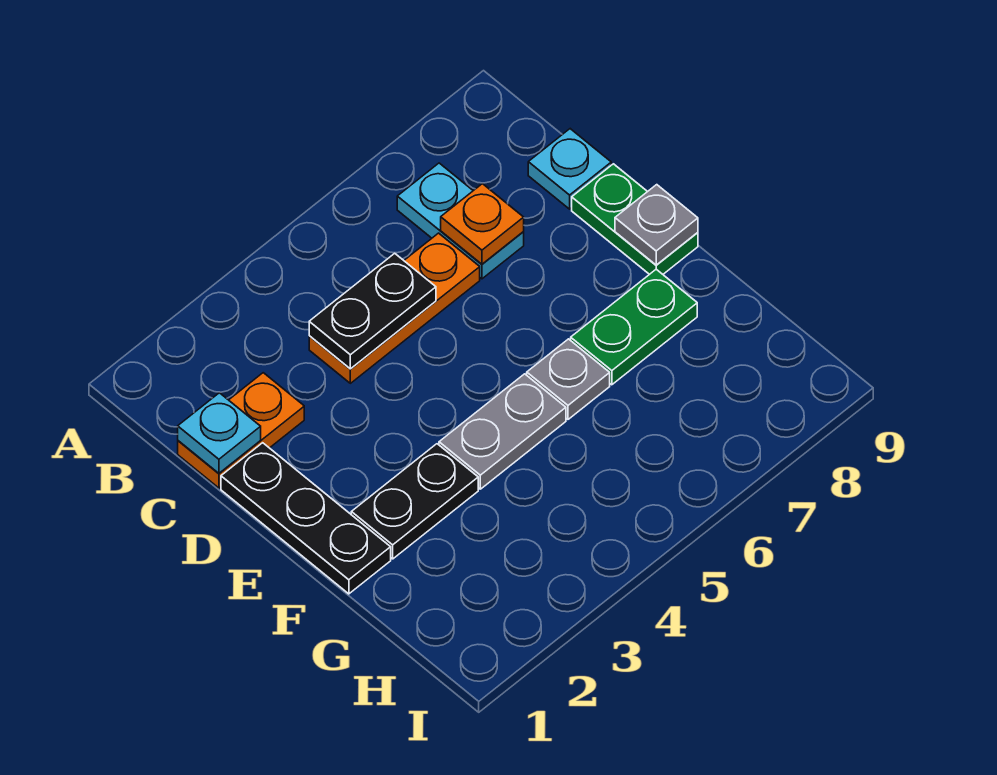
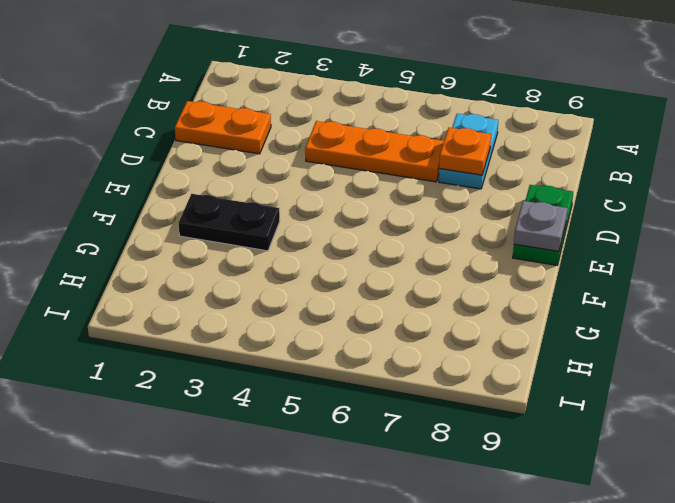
none -> cyan plate C9 level 1
none -> black plate D1:F1 level 1
none -> grey plate F4:F5 level 1

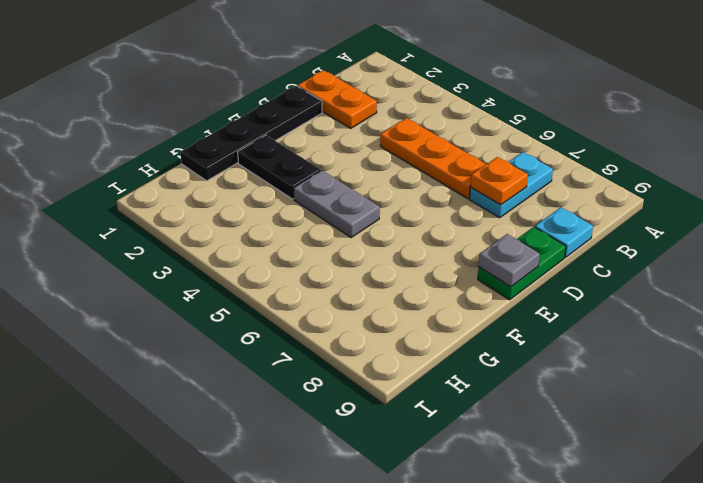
black plate D1:G1 level 1 -> black plate D1:F1 level 1
none -> grey plate F6 level 1
none -> green plate F7:F8 level 1
none -> cyan plate C1 level 2

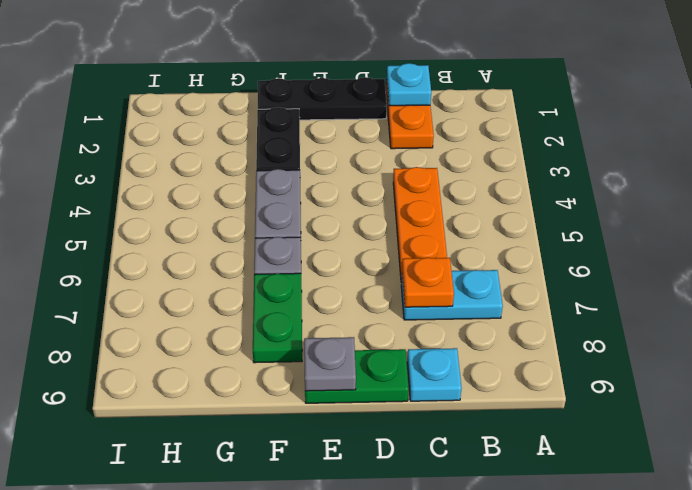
none -> black plate C4:C5 level 2

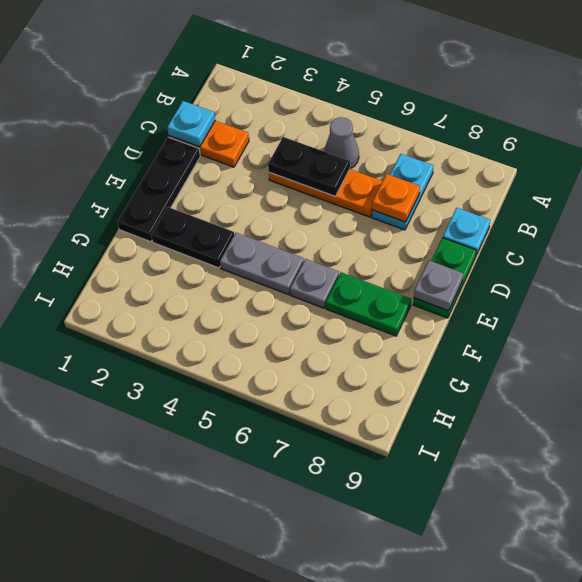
grey cone B5 level 1 -> none

